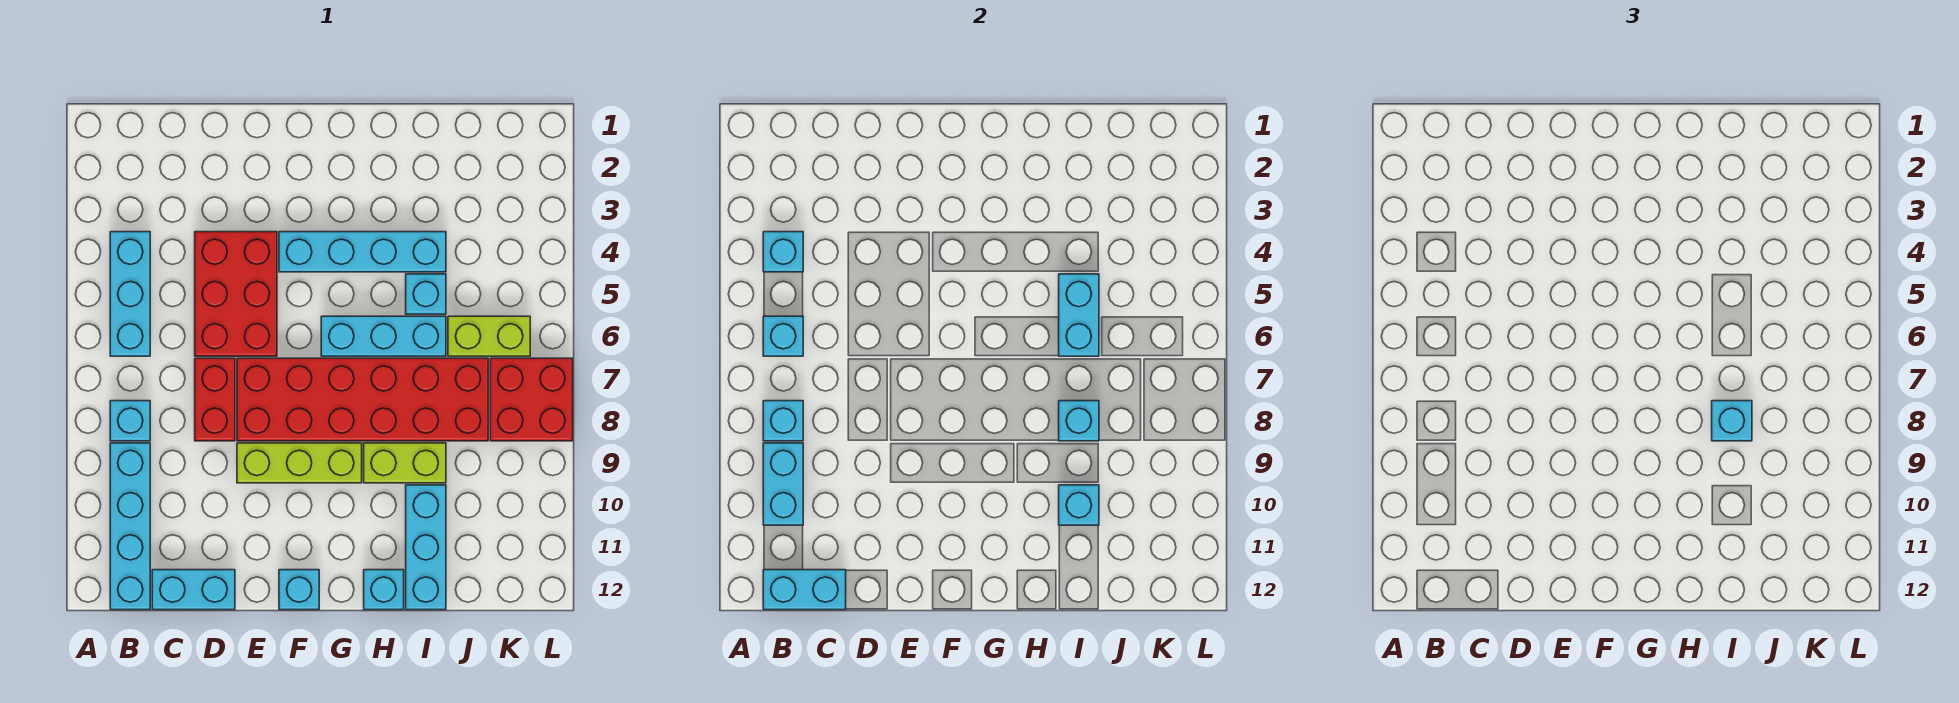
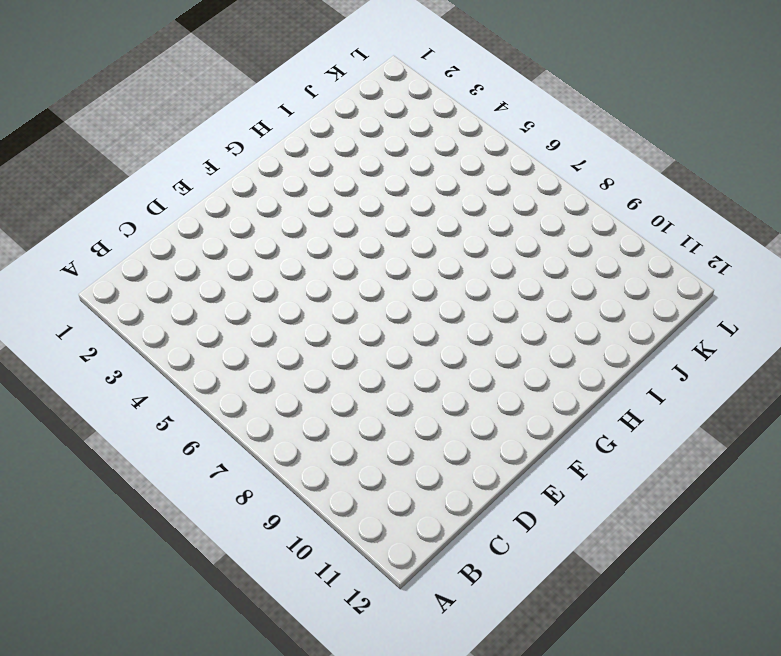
none -> cyan brick B4:B6 level 1
none -> cyan brick B8 level 1
none -> cyan brick B9:B12 level 1

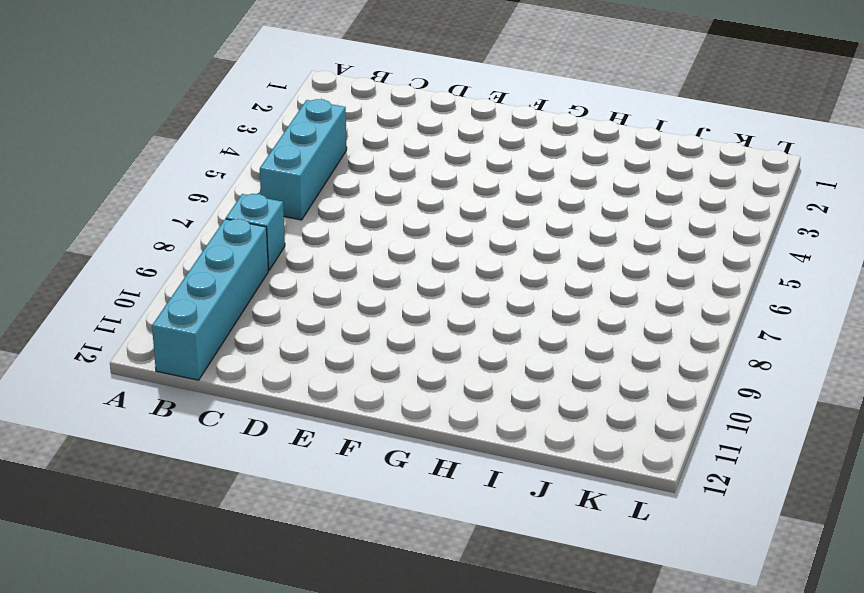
none -> cyan brick C12:D12 level 1
none -> red brick D4:E6 level 1
none -> red brick D7:D8 level 1

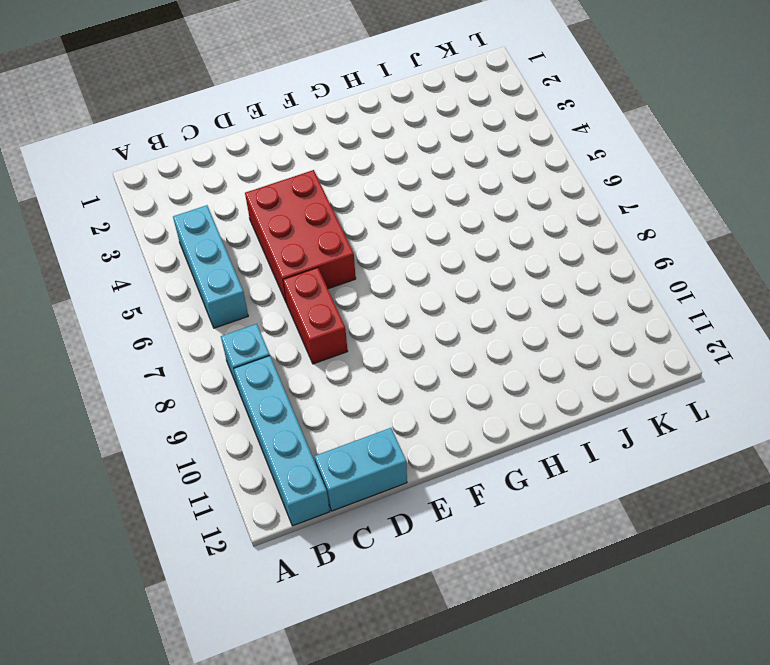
none -> red brick E7:J8 level 1
none -> lime brick E9:G9 level 1
none -> cyan brick F4:I4 level 1

